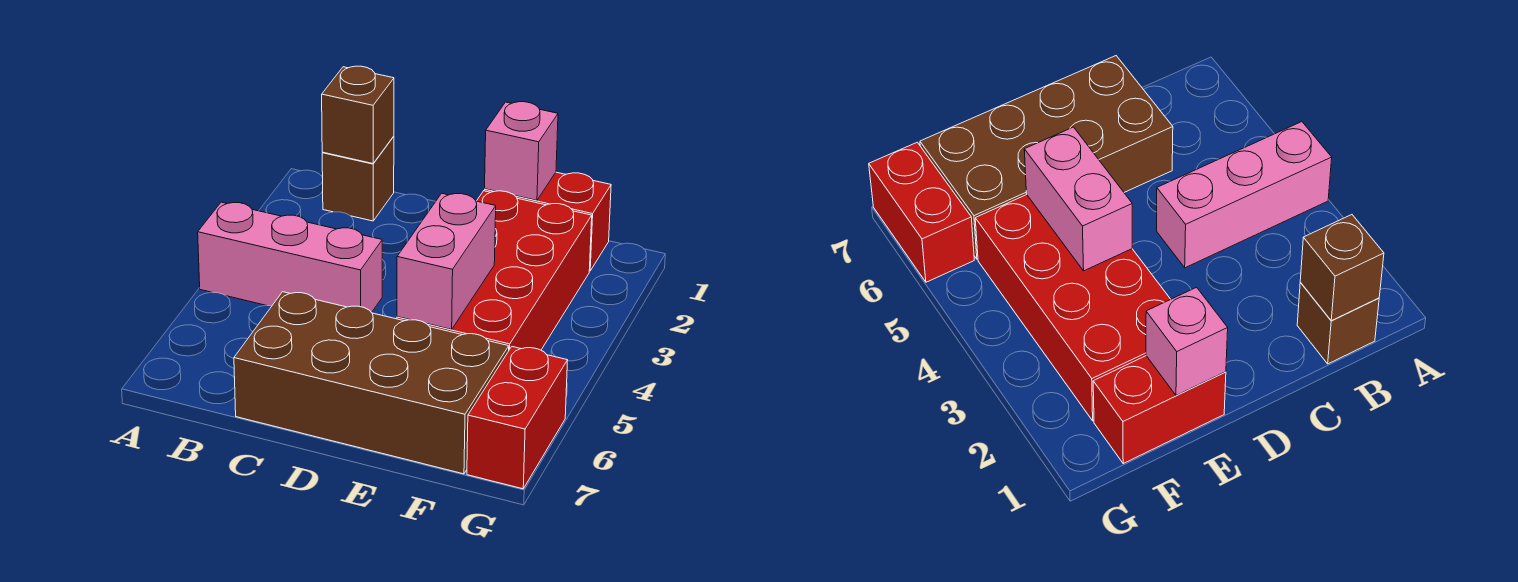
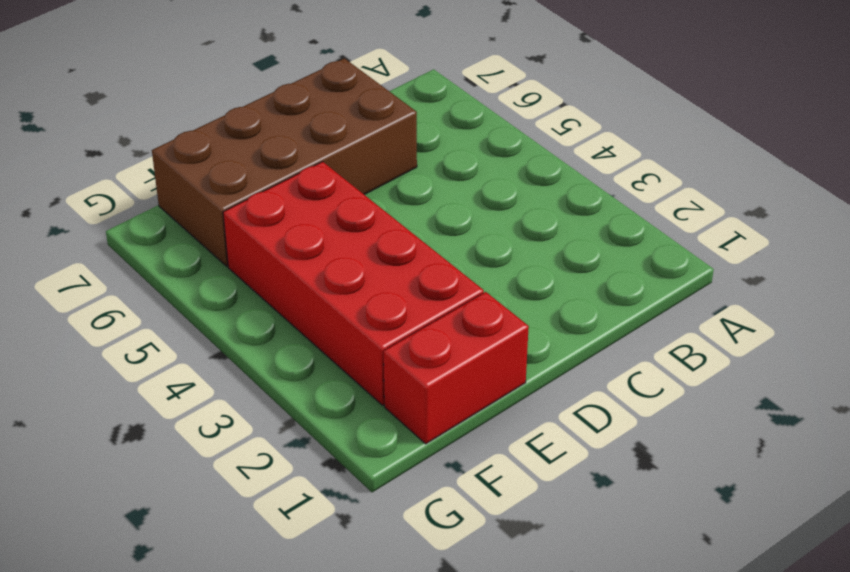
none -> pink brick A4:C4 level 1
none -> brown brick B1 level 1

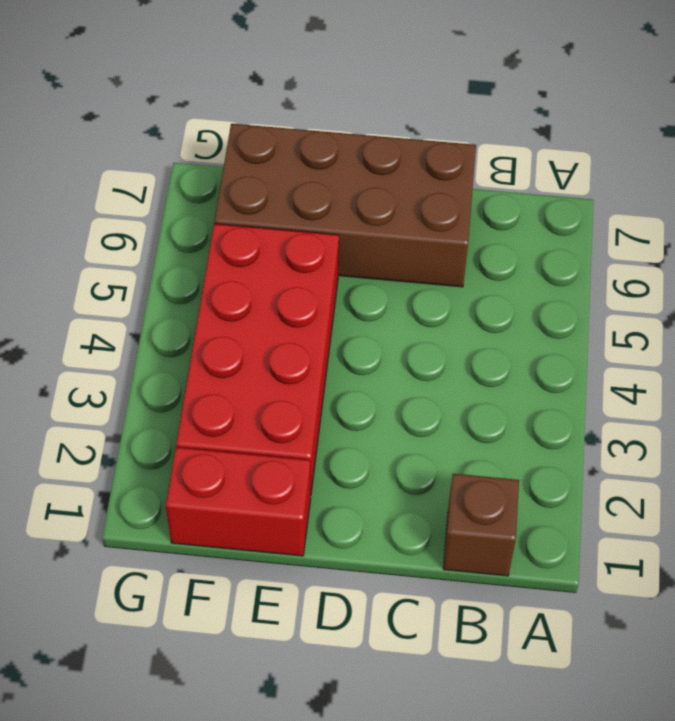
none -> pink brick A4:C4 level 1
none -> red brick G6:G7 level 1

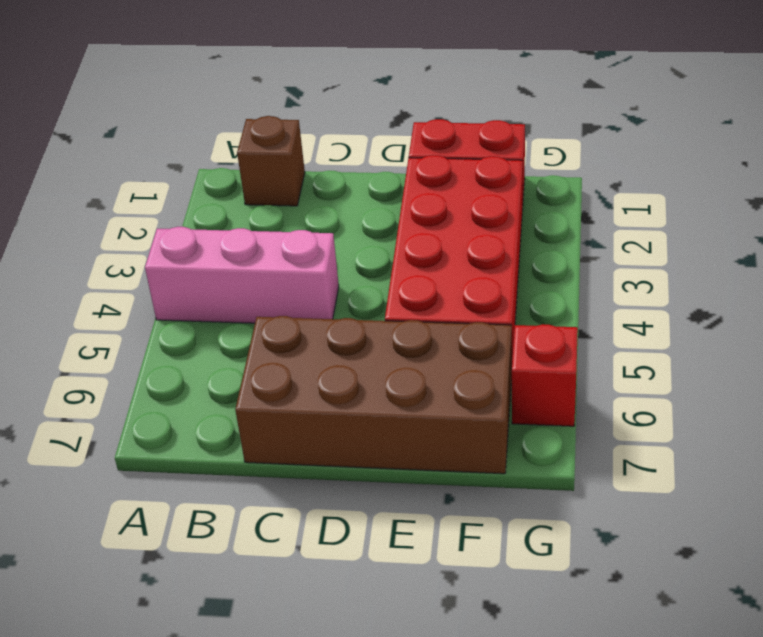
red brick G6 level 1 -> red brick G6:G7 level 1
none -> brown brick B1 level 2
none -> pink brick E1 level 2

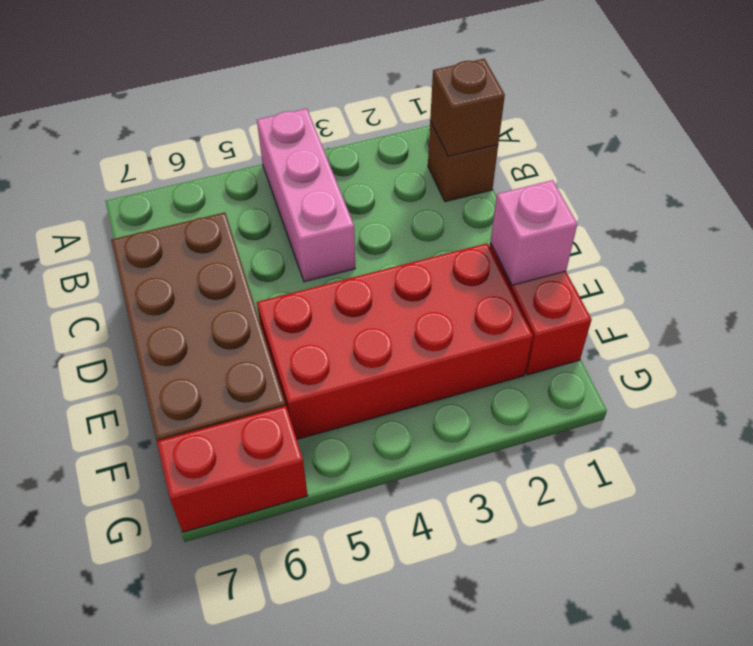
none -> pink brick E4:E5 level 2

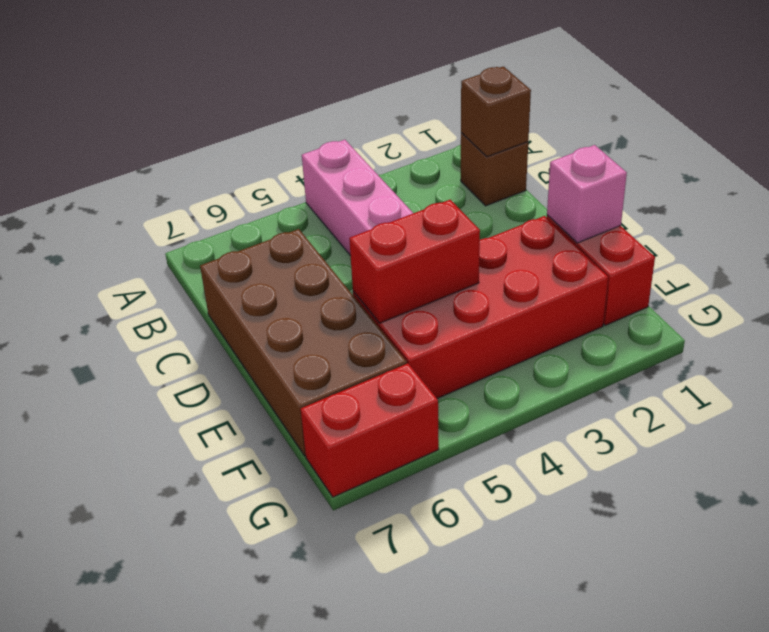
red brick E4:E5 level 2 -> pink brick E4:E5 level 2

